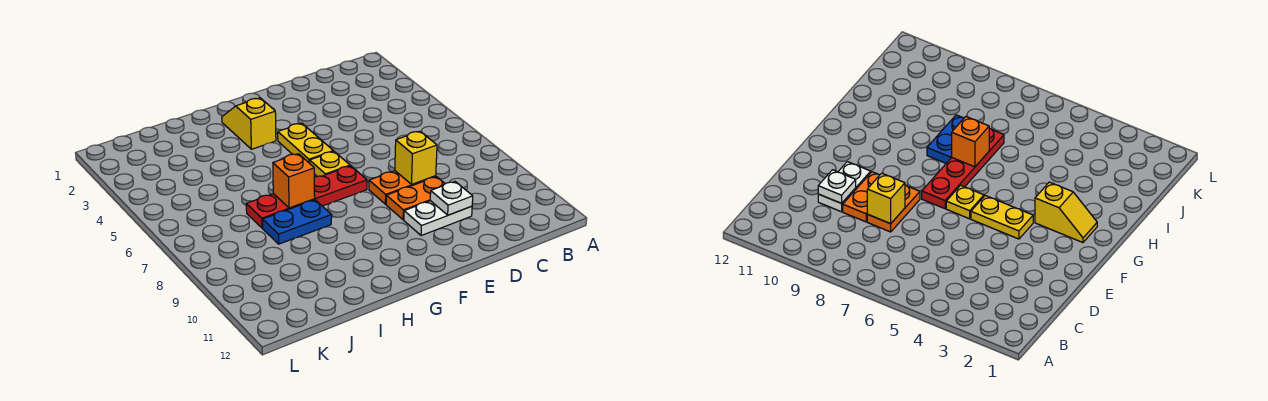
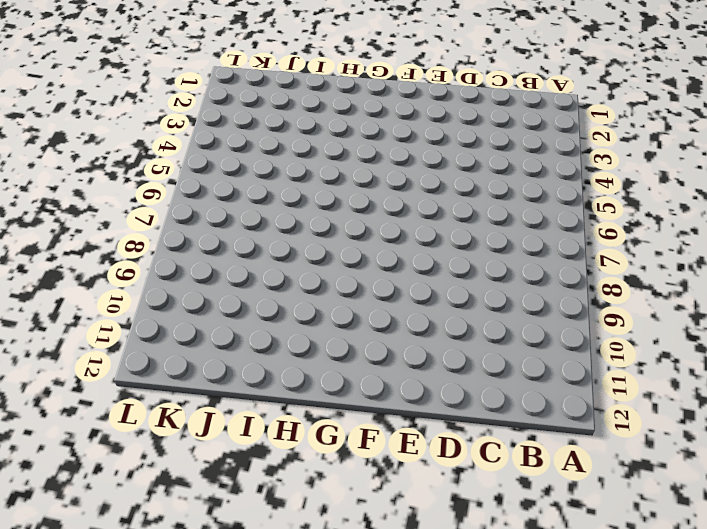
none -> orange plate D8:E8 level 1
none -> orange plate D9:E9 level 1

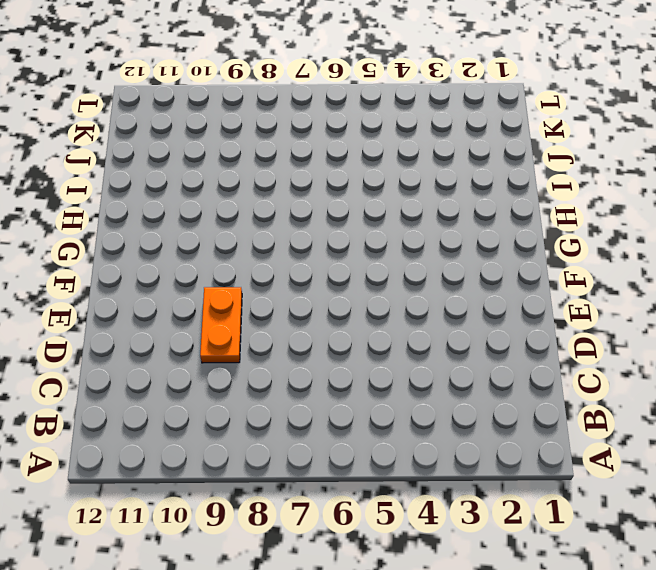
none -> orange plate D8:E8 level 1
none -> white plate D10:E10 level 1

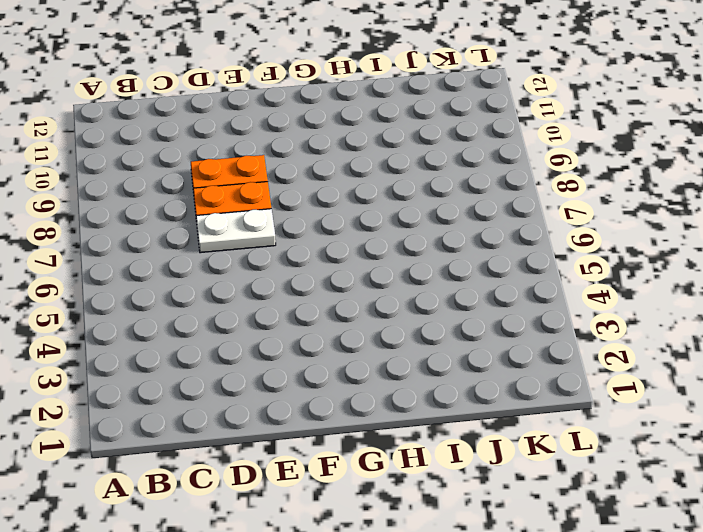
white plate D7:E7 level 1 -> white plate D10:E10 level 1
none -> yellow plate F4:F5 level 1
none -> yellow plate F6 level 1

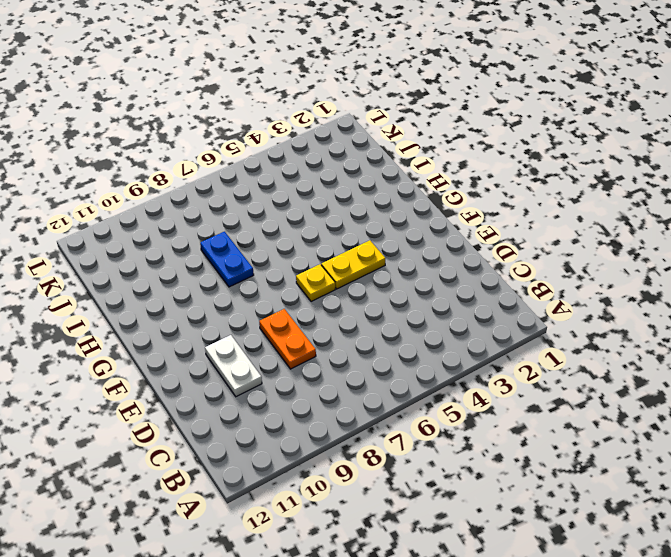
none -> orange plate D9:E9 level 1
none -> red plate F7:I7 level 1

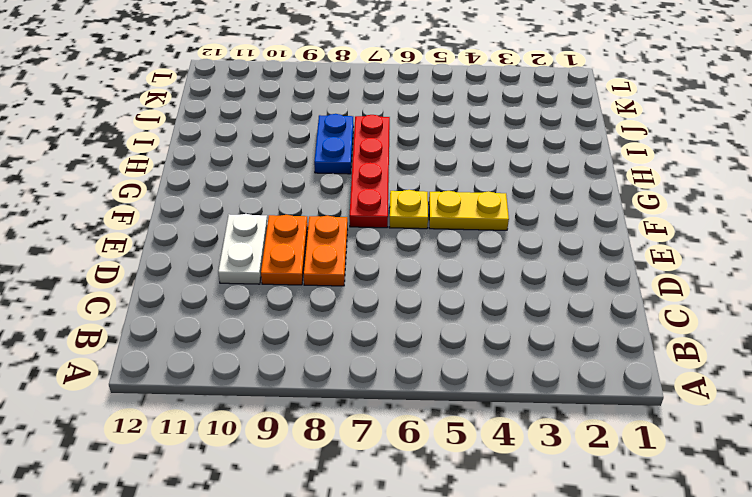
none -> yellow slope G2:G3 level 1 top 3
none -> yellow brick D8 level 2

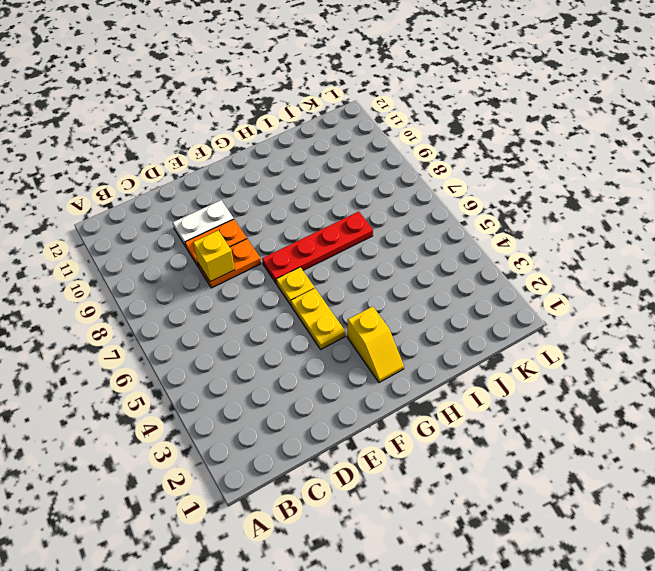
none -> blue plate H8:I8 level 1
none -> white plate D10 level 2

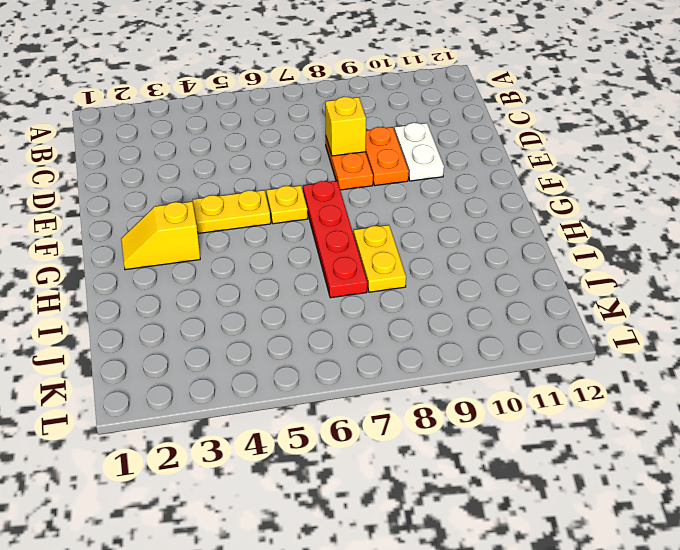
yellow plate H8:I8 level 1 -> blue plate H8:I8 level 1
none -> white plate D10 level 2
none -> orange brick H7 level 2

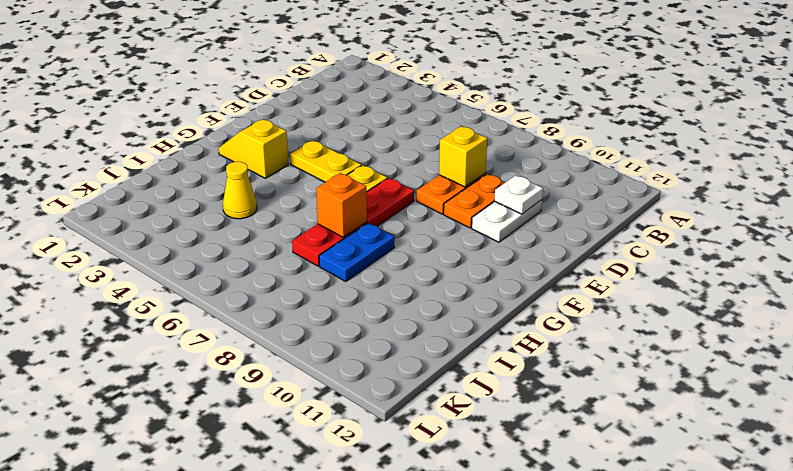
yellow cone I4 level 1 -> none

